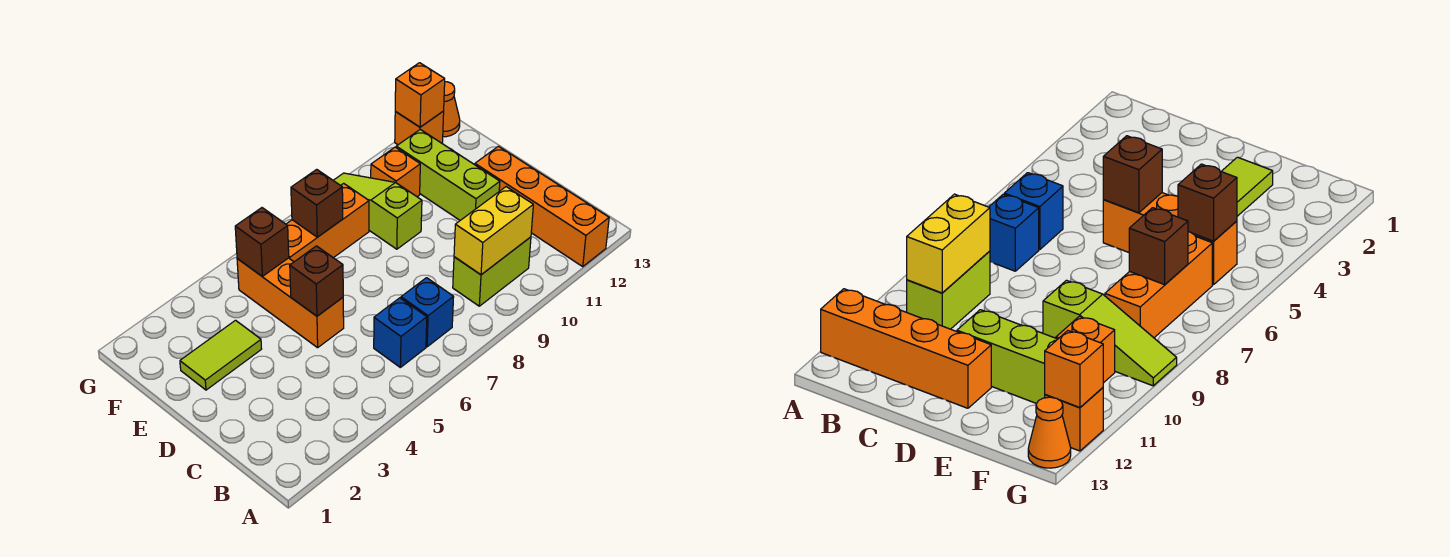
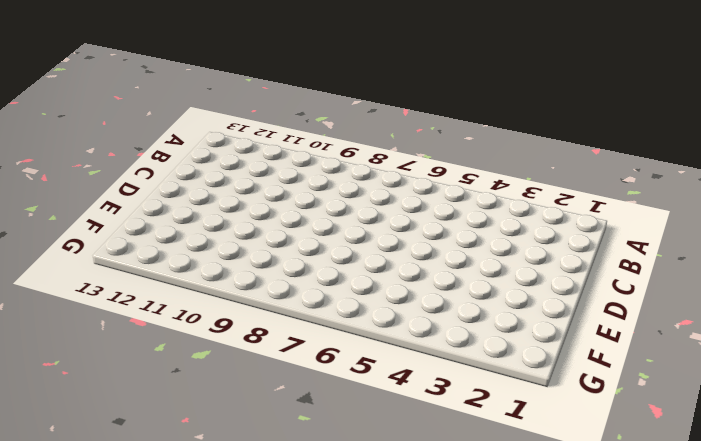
none -> orange brick A12:D12 level 1
none -> blue brick B6 level 1
none -> blue brick B7 level 1

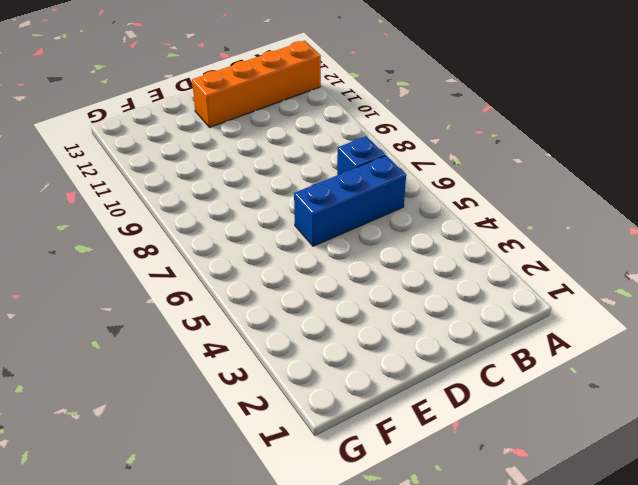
blue brick B6:D6 level 1 -> blue brick B6 level 1
none -> lime brick B9:B10 level 1
none -> orange brick D5:F5 level 1
none -> lime brick D11:F11 level 1

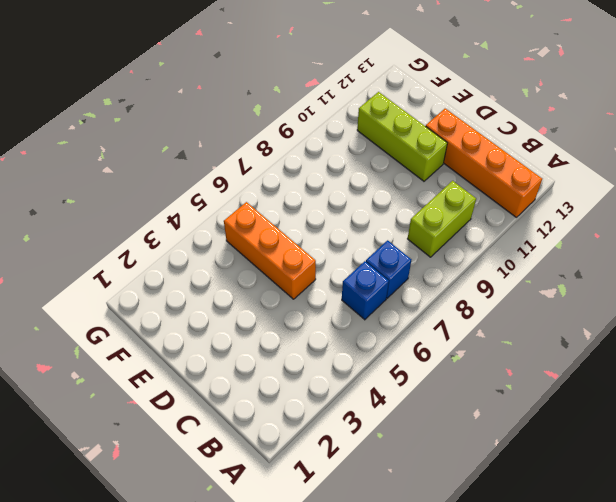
none -> lime tile E2:E3 level 1
none -> lime slope E9:G9 level 1 top E
none -> orange brick F6:F8 level 1

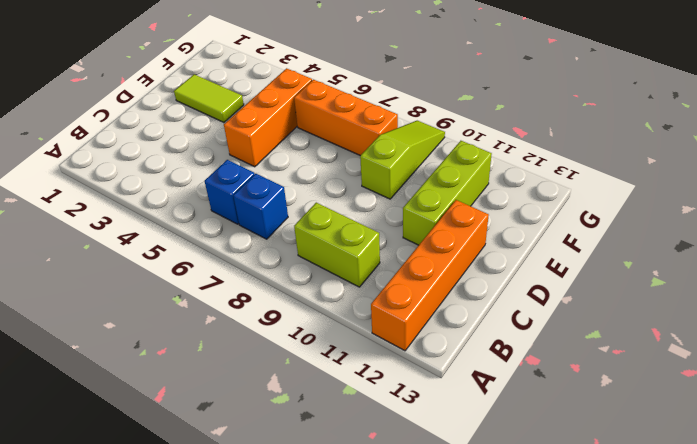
none -> orange brick F10 level 1
none -> orange brick G12 level 1
none -> orange cone G13 level 1

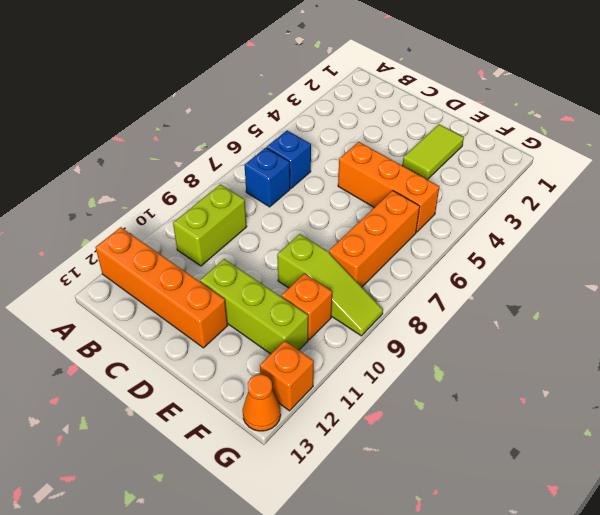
none -> yellow brick B9:B10 level 2
none -> brown brick D5 level 2
none -> brown brick F5 level 2

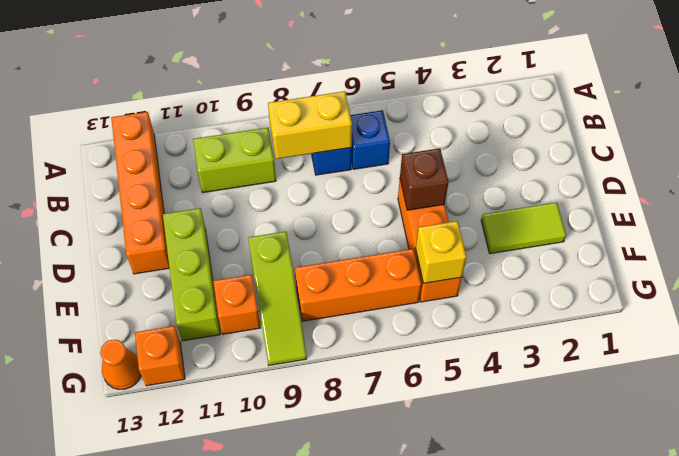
yellow brick B7:B8 level 2 -> yellow brick B9:B10 level 2
yellow brick F5 level 2 -> brown brick F5 level 2
none -> brown brick F7 level 2
none -> orange brick G12 level 2

